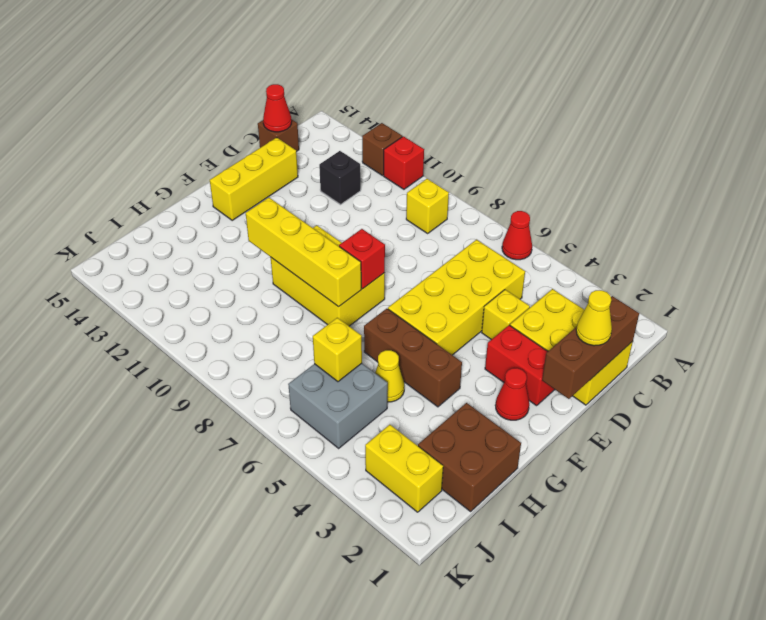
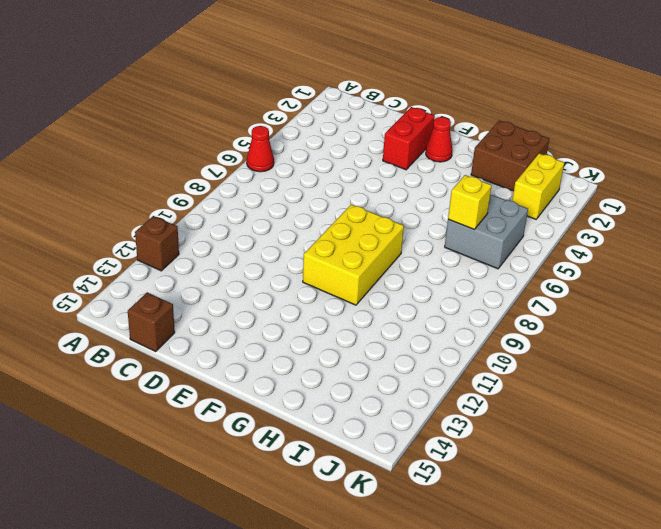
none -> red brick A11 level 1
none -> yellow brick B9 level 1
none -> yellow brick C1:D3 level 1

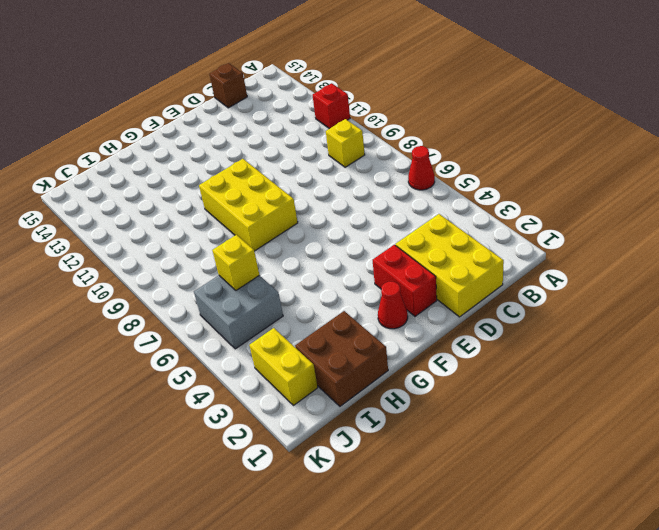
none -> brown brick A12 level 1
none -> yellow brick C5:F6 level 1
none -> black brick C12 level 1

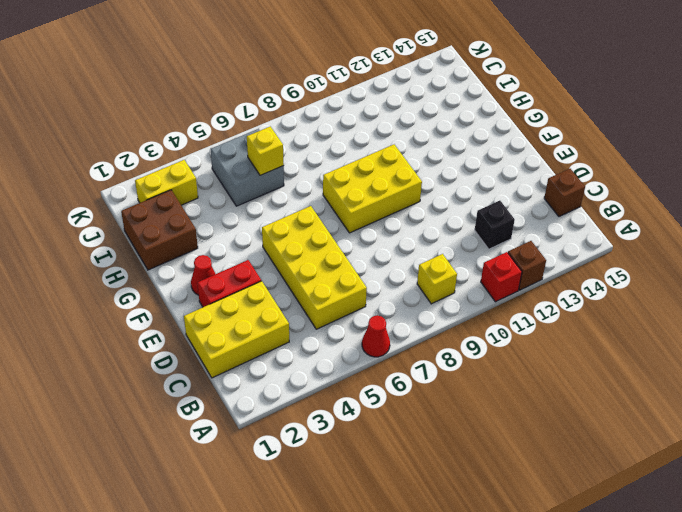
none -> yellow brick D4 level 1
none -> yellow brick D14:F14 level 1
none -> brown brick G4:G6 level 1

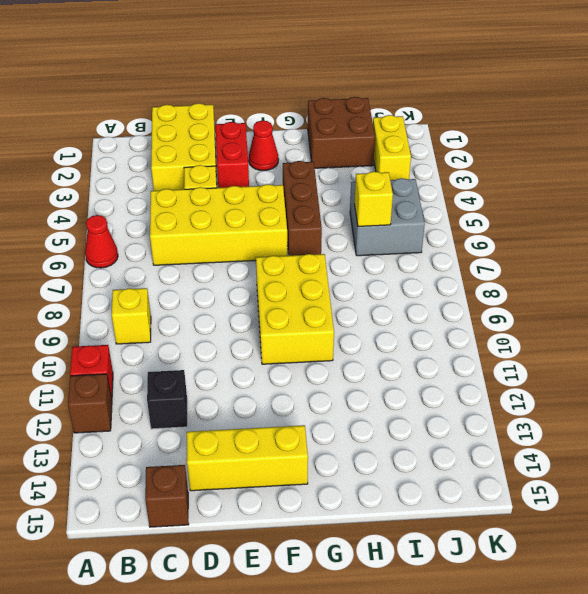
none -> yellow cone H5 level 1
none -> brown brick C1:E1 level 2
none -> red cone C15 level 2

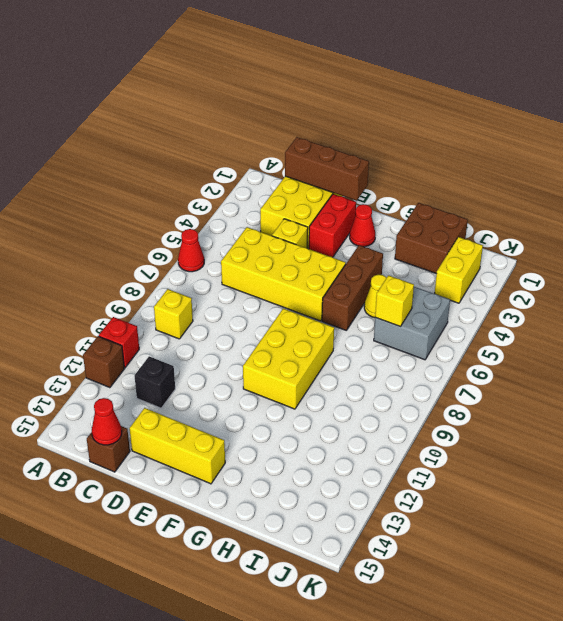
none -> red brick F8 level 2
none -> yellow brick G8:G11 level 2
none -> yellow cone D1 level 3

